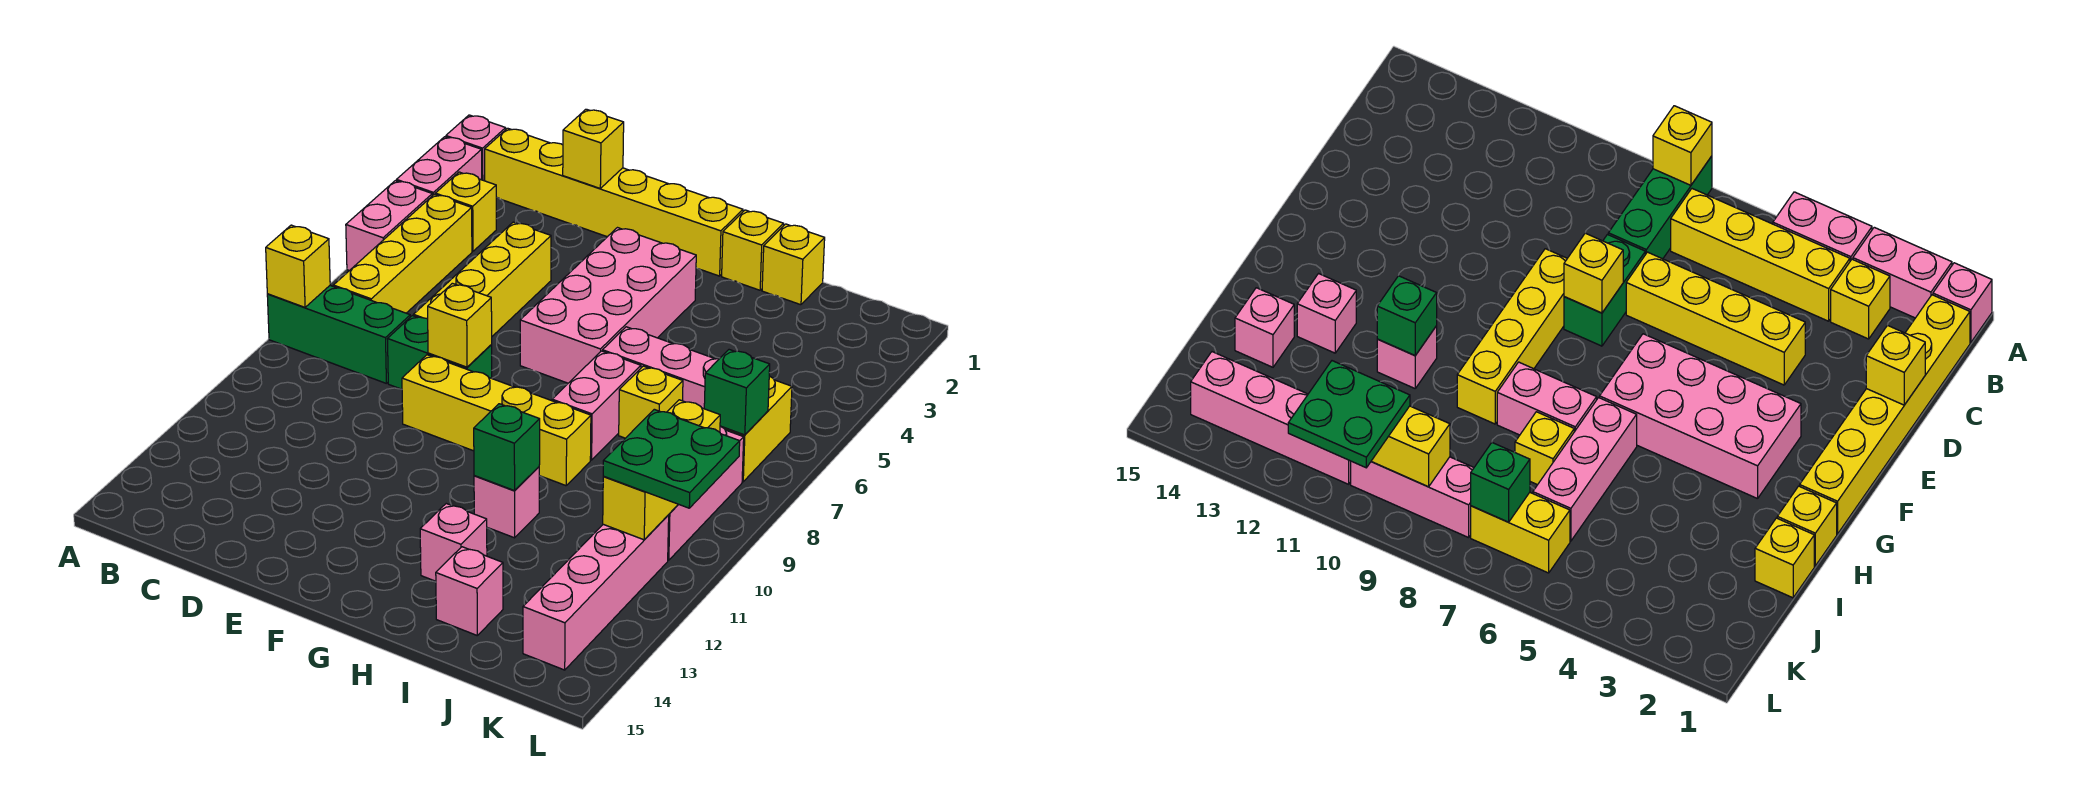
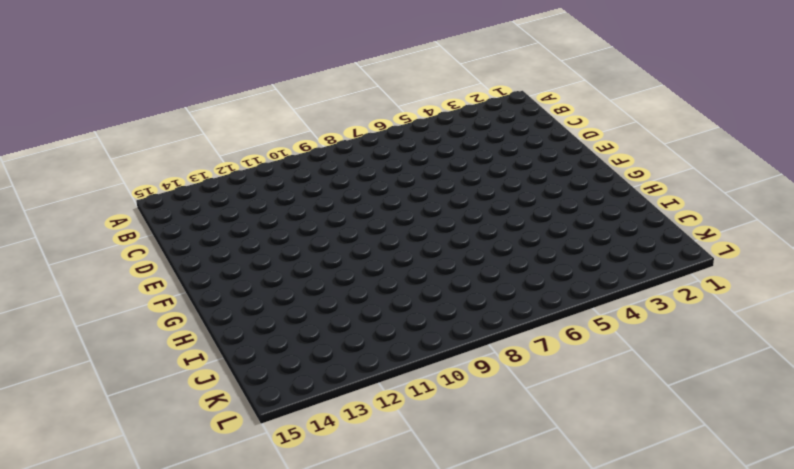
none -> pink brick A1 level 1
none -> pink brick A2:A3 level 1
none -> pink brick A4:A5 level 1

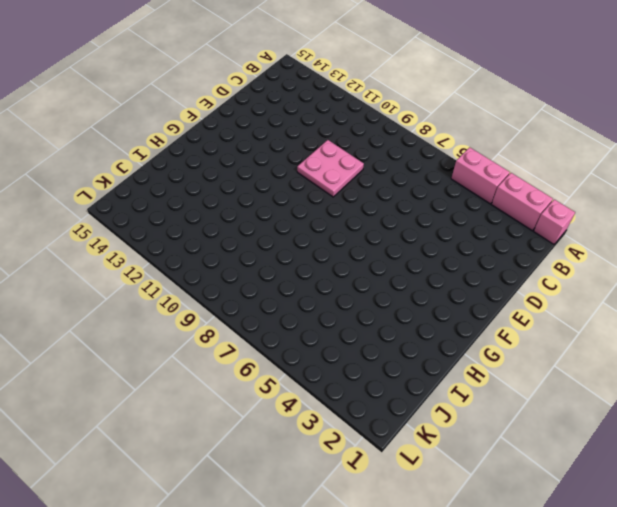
pink plate D9:E10 level 1 -> yellow brick E9:H9 level 1
none -> green brick A8:C8 level 1
none -> yellow brick B1:G1 level 1
none -> yellow brick B3 level 1

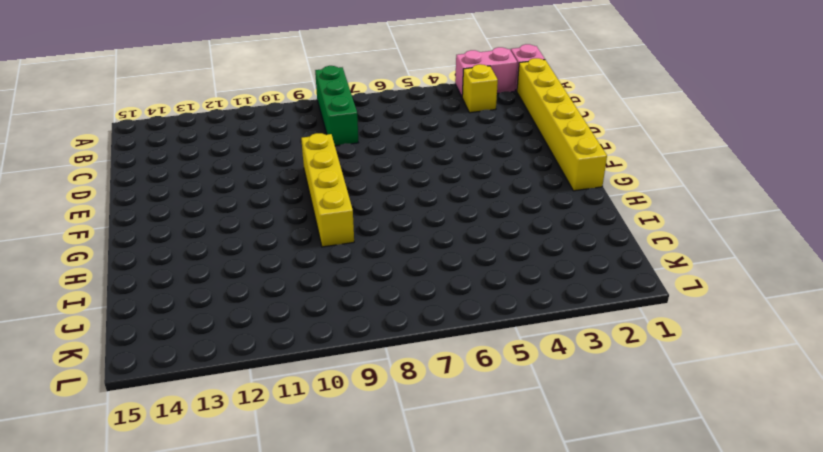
none -> pink brick A4:A5 level 1
none -> yellow brick B4:B7 level 1
none -> yellow brick D4:D7 level 1

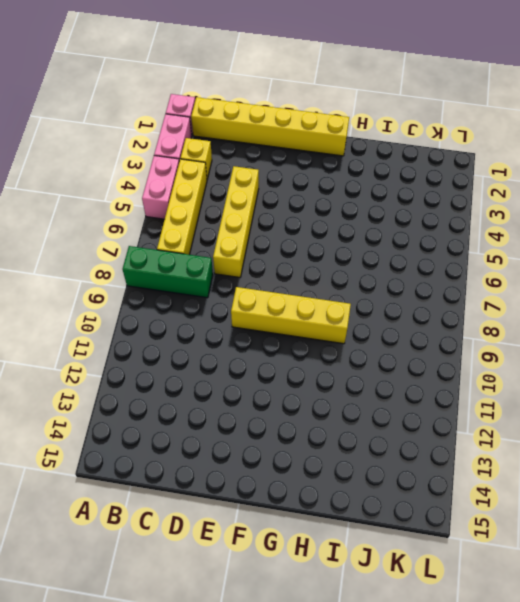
none -> green brick D8:E8 level 1
none -> pink brick F3:G6 level 1
none -> yellow brick H1 level 1

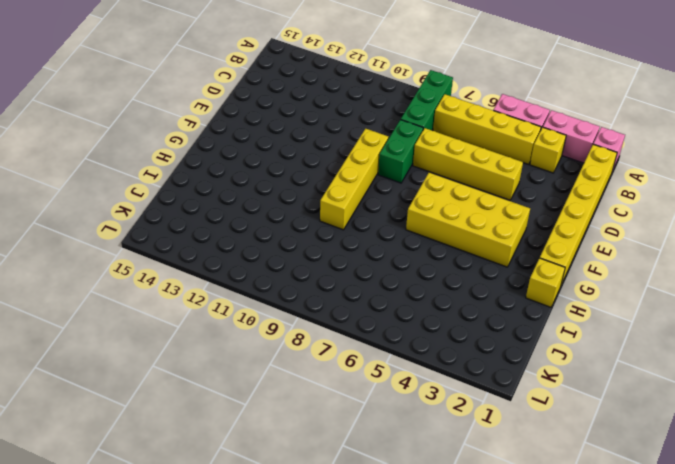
yellow brick F3:G6 level 1 -> pink brick F3:G6 level 1
none -> pink brick H6:J6 level 1
none -> pink brick H7:H8 level 1
none -> pink brick H11 level 1

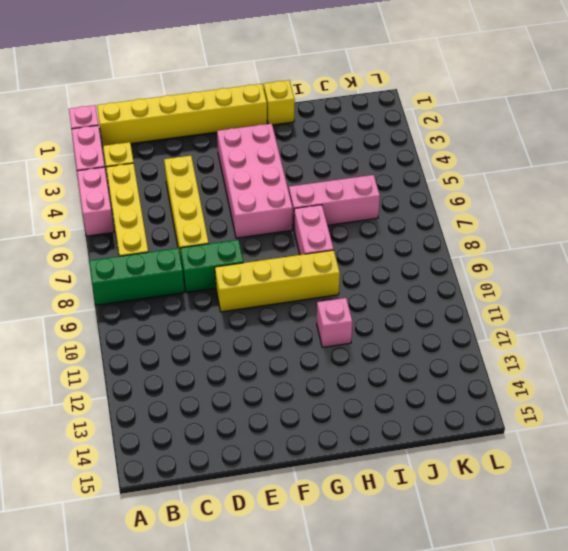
none -> pink brick H13 level 1
none -> yellow brick I1 level 1
none -> yellow brick I7 level 1

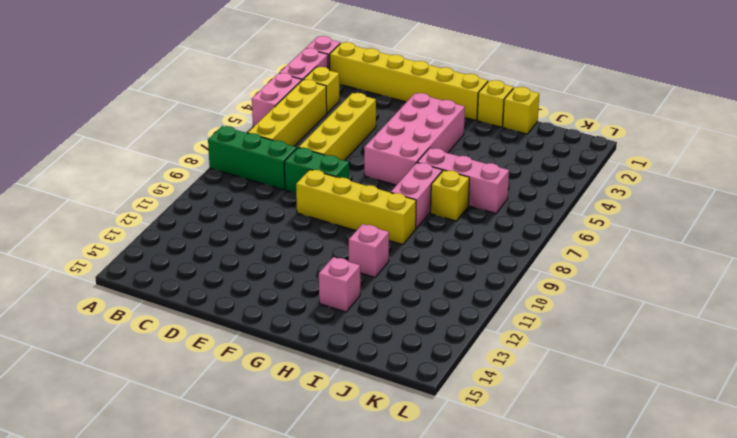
none -> pink brick I14 level 1
none -> yellow brick K6:K7 level 1
none -> pink brick K8:K10 level 1

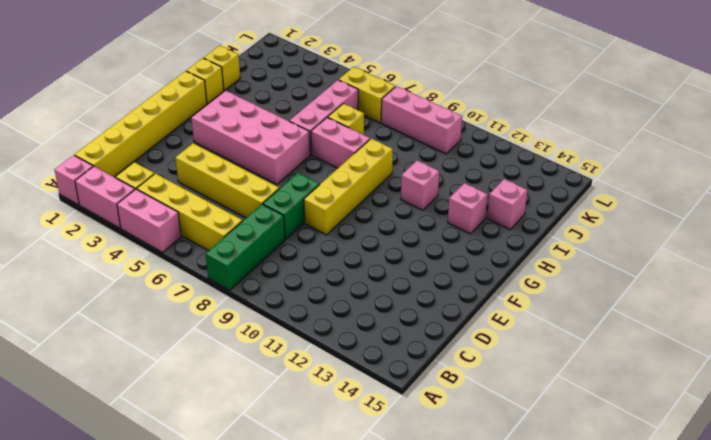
none -> pink brick K11:K14 level 1
none -> yellow brick A8 level 2
none -> yellow brick D1 level 2

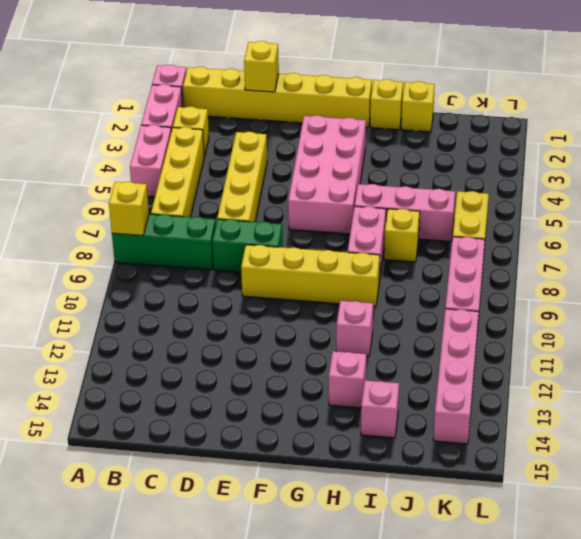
none -> yellow brick E8 level 2
none -> green brick H11 level 2
none -> green brick K7 level 2

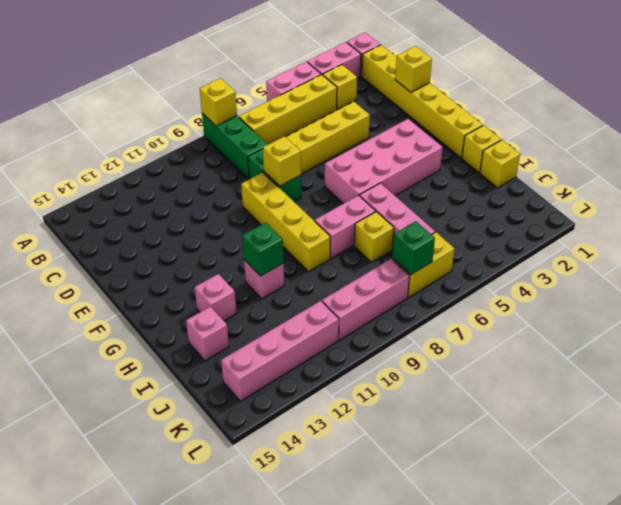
none -> yellow brick K9:K11 level 2
none -> green plate K10:L11 level 3

